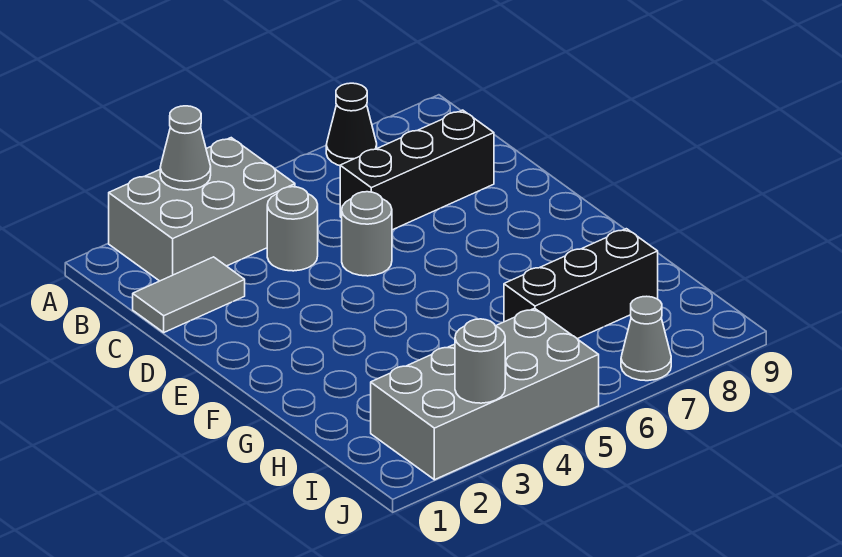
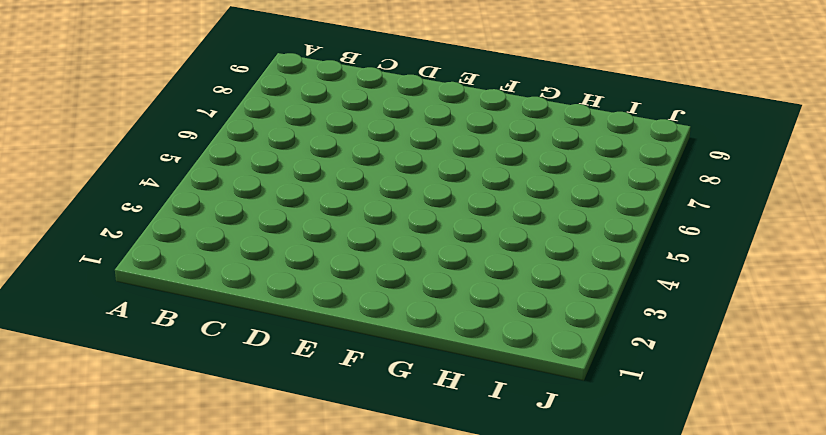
none -> grey brick A2:B4 level 1
none -> black cone A7 level 1

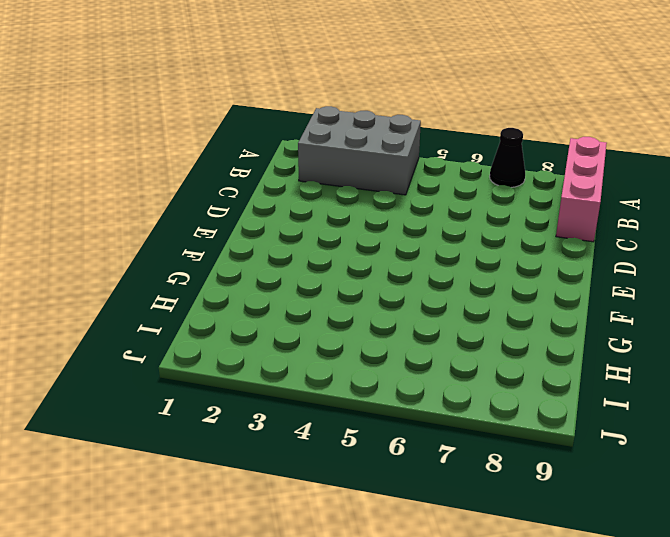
pink brick A9:C9 level 1 -> none
none -> grey tile C1:C2 level 1
none -> grey round brick C4 level 1

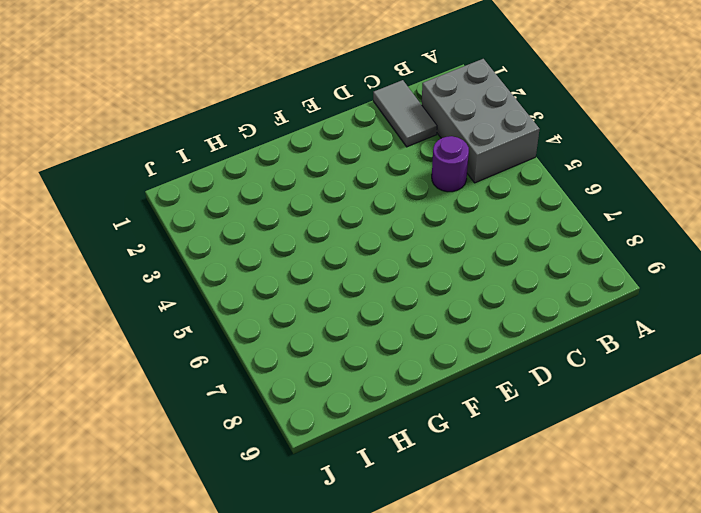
purple round brick C4 level 1 -> grey round brick C4 level 1
none -> black cone A7 level 1
none -> black brick C6:C8 level 1

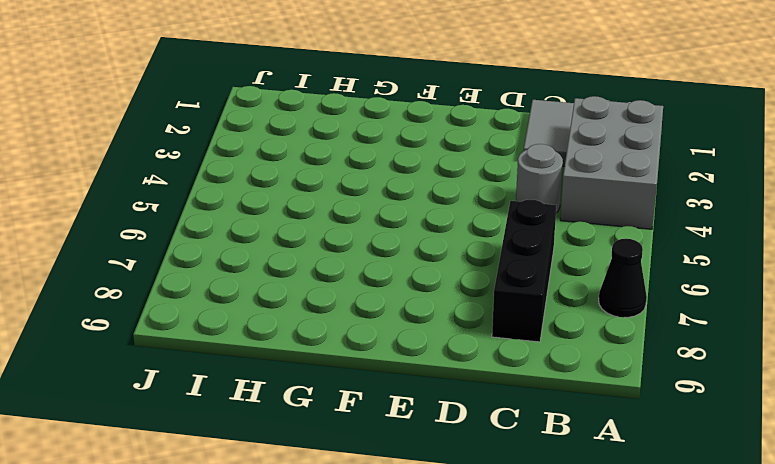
none -> grey round brick D5 level 1
none -> black brick H6:H8 level 1

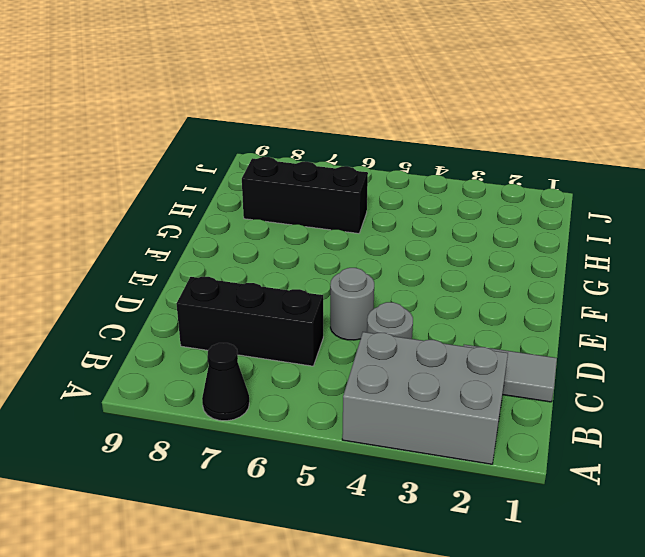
none -> grey brick I2:J5 level 1
none -> grey cone J7 level 1

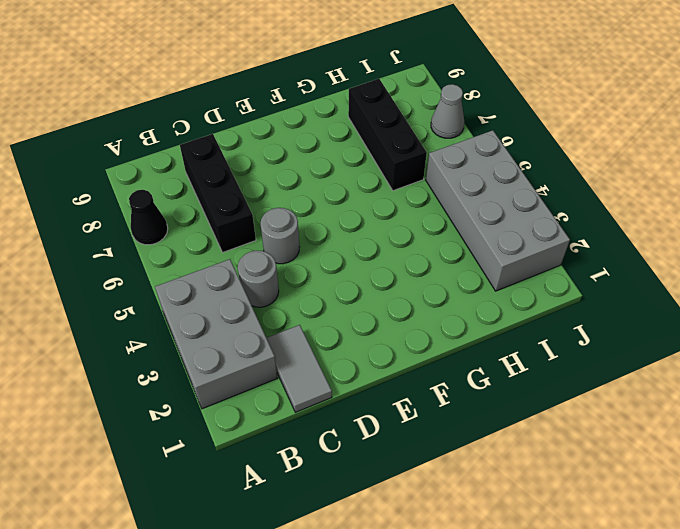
none -> grey cone A3 level 2
none -> grey round brick J3 level 2

